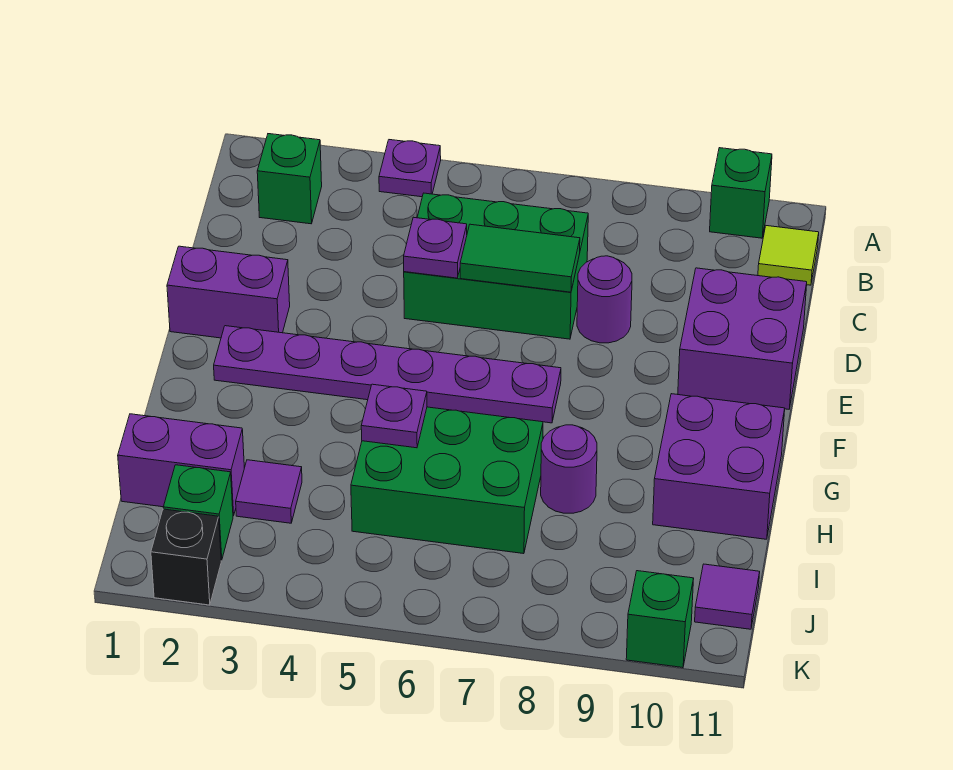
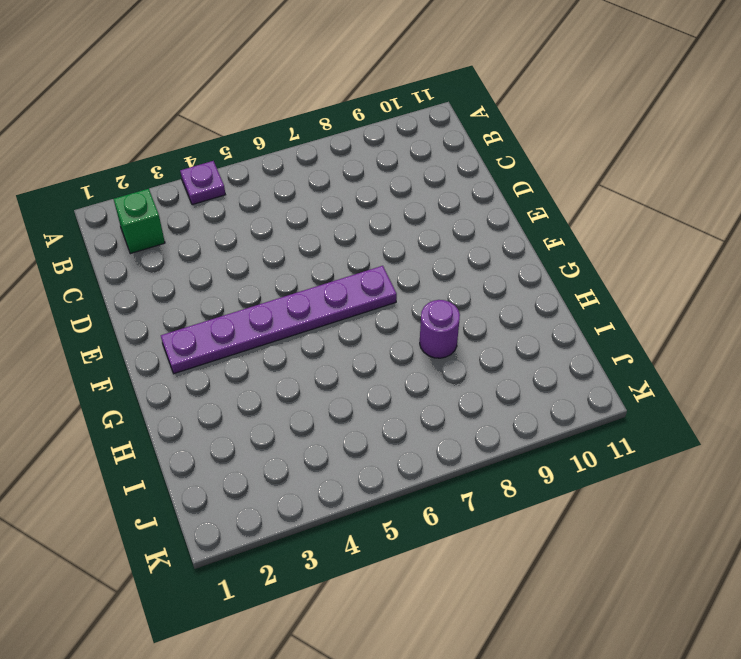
none -> green brick A10 level 1
none -> lime tile B11 level 1
none -> green brick C5:D7 level 1

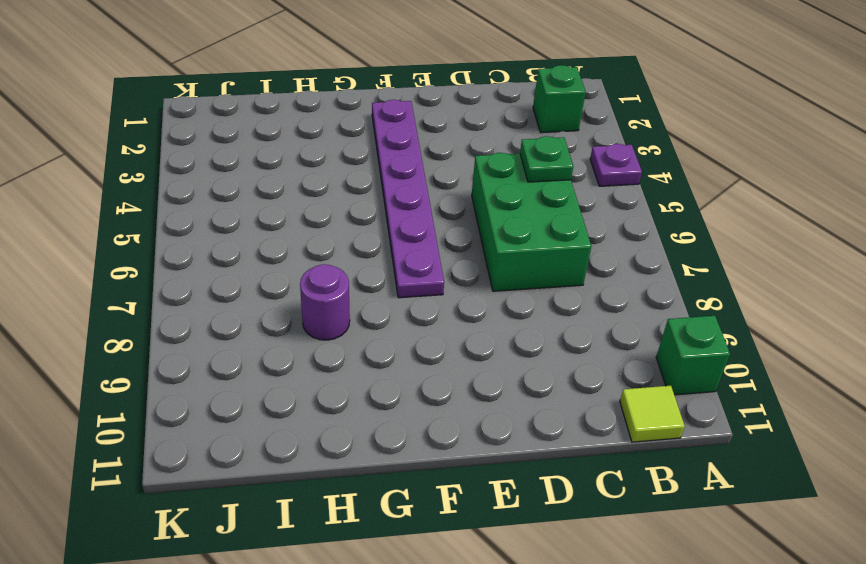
green plate C5 level 2 -> none
none -> purple round brick D8 level 1
none -> purple brick D10:E11 level 1
none -> purple brick E1:E2 level 1

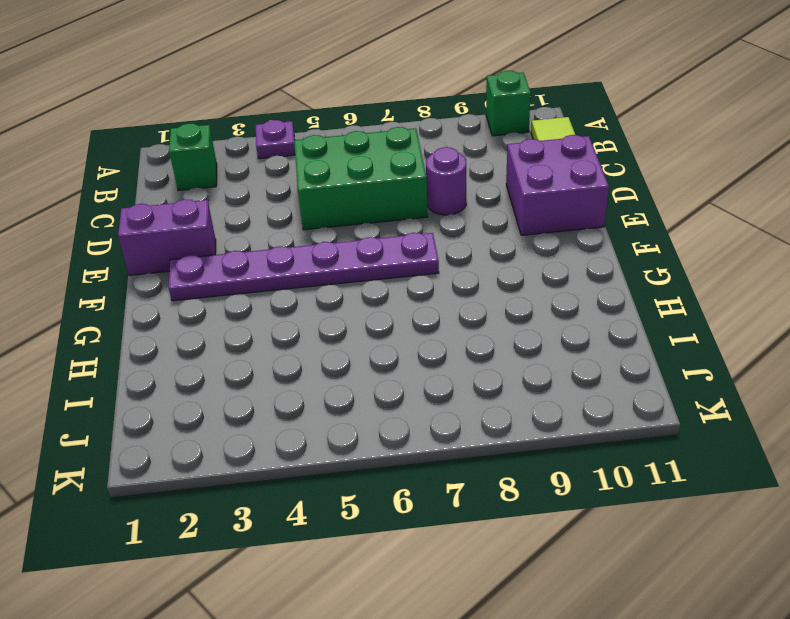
none -> purple brick G10:H11 level 1
none -> green brick H5:I7 level 1
none -> purple round brick H8 level 1

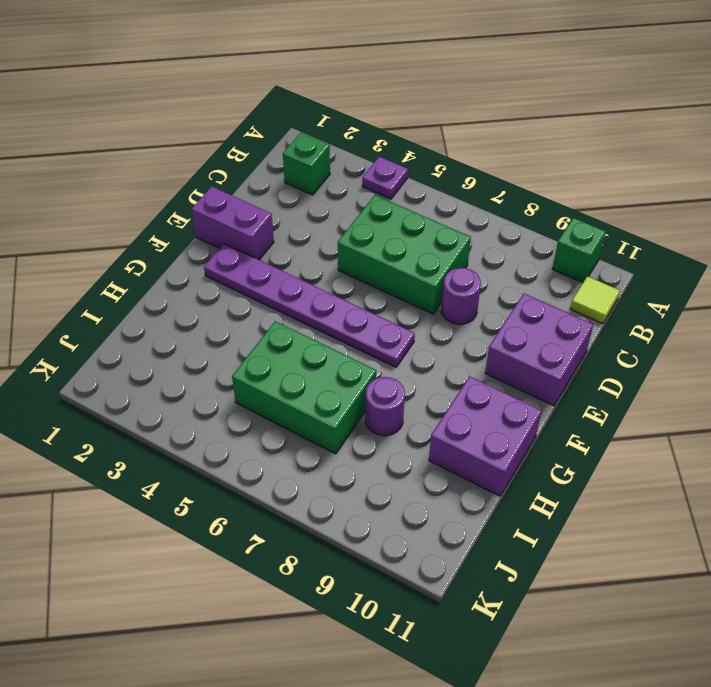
none -> purple brick I1:I2 level 1
none -> purple tile I3 level 1
none -> green brick J2 level 1

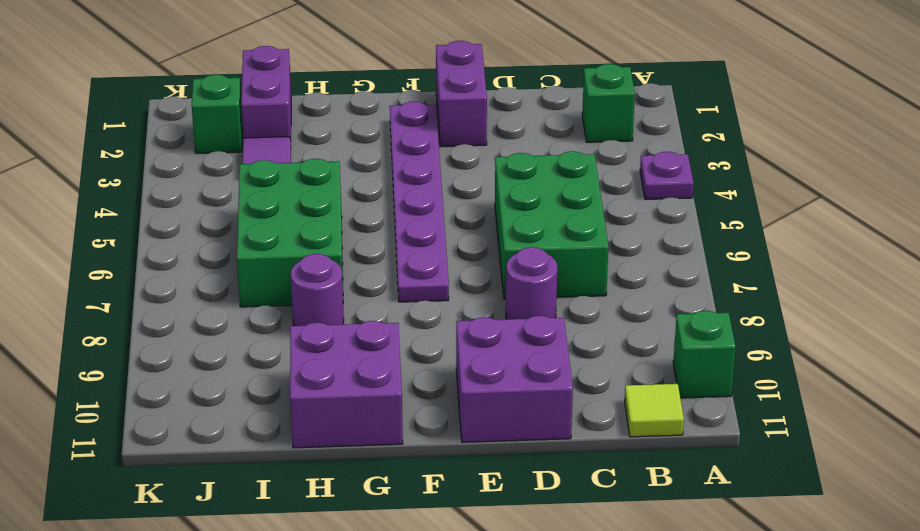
none -> purple tile J11 level 1
none -> black brick K2 level 1
none -> green brick K10 level 1

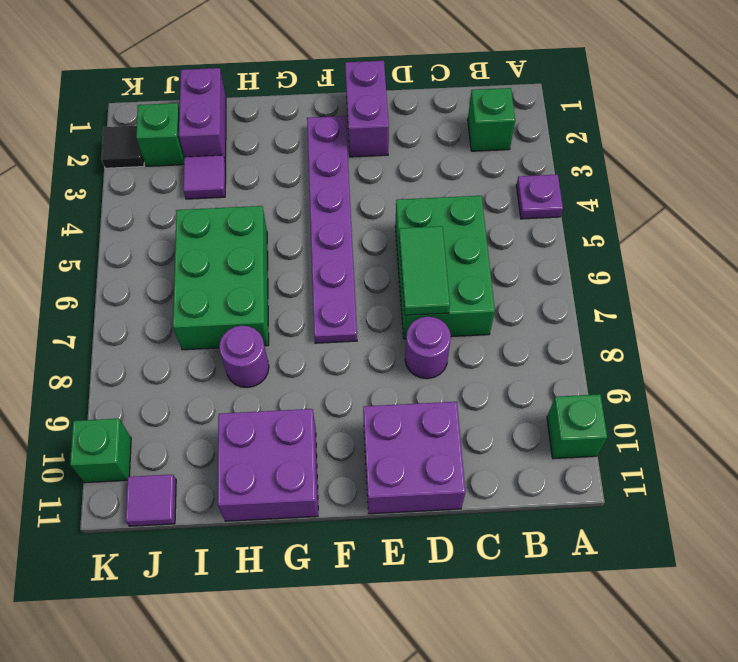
black tile K2 level 1 -> black brick K2 level 1
none -> lime tile B11 level 1
none -> purple plate D5 level 2
none -> purple plate H5 level 2

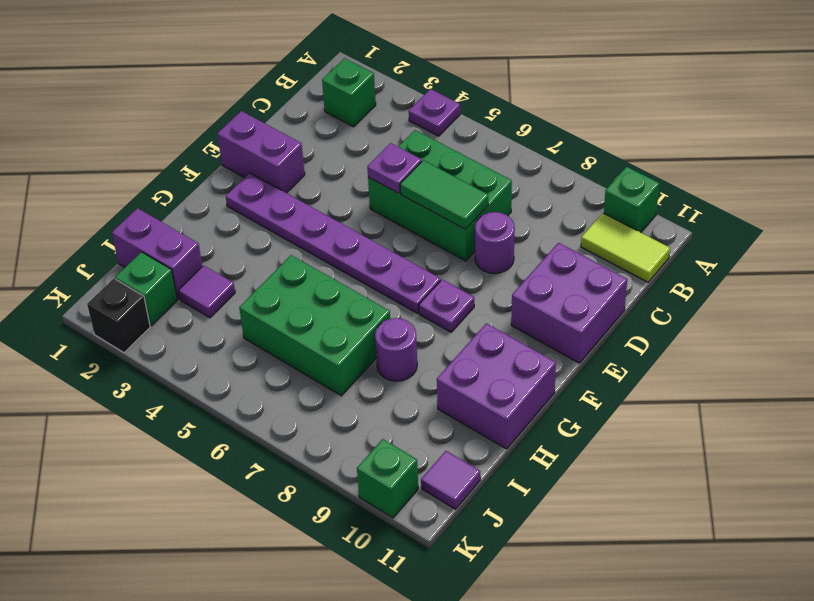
lime tile B10:B11 level 1 -> lime tile B11 level 1
purple plate F8 level 1 -> purple plate H5 level 2

